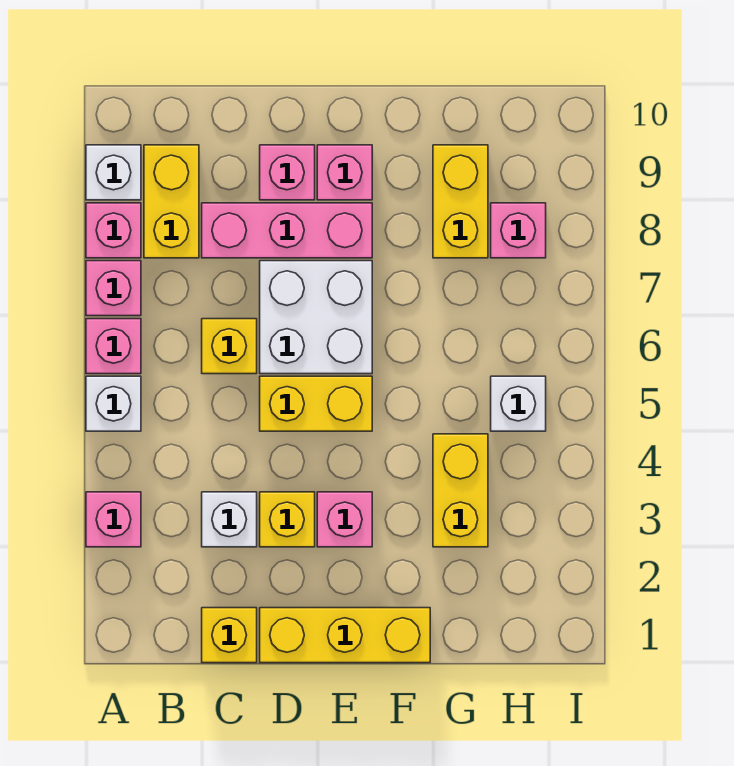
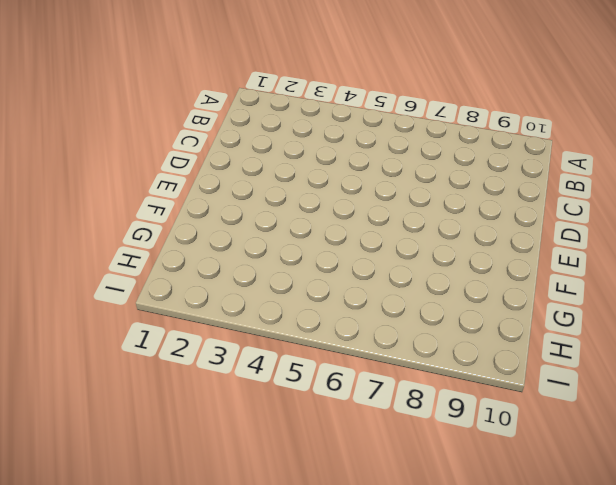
none -> pink brick A3 level 1
none -> white brick A5 level 1
none -> pink brick A6 level 1

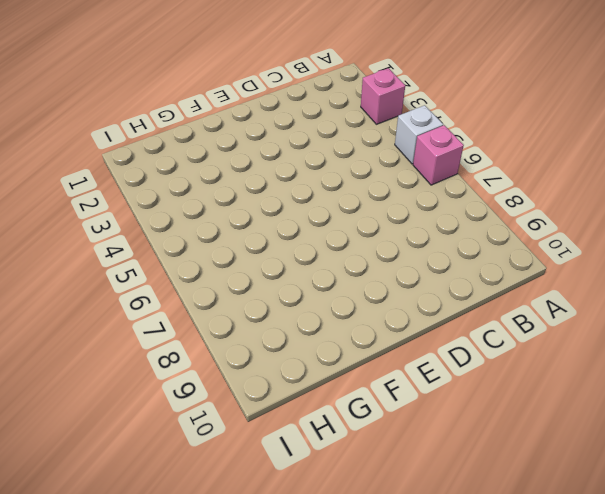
none -> pink brick A7 level 1
none -> pink brick A8 level 1
none -> white brick A9 level 1

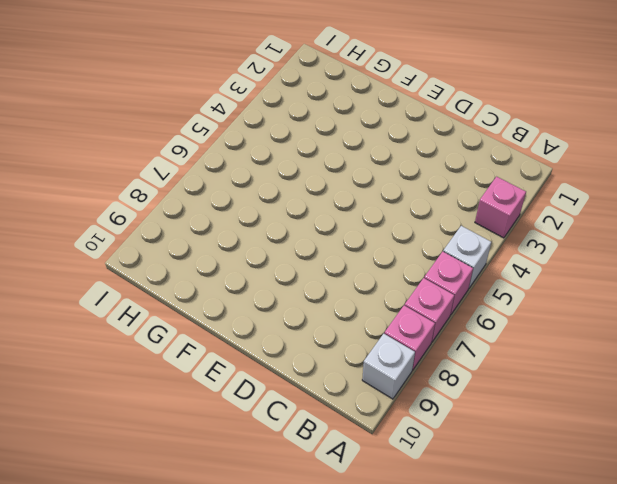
none -> yellow brick B8:B9 level 1
none -> yellow brick C1 level 1
none -> white brick C3 level 1

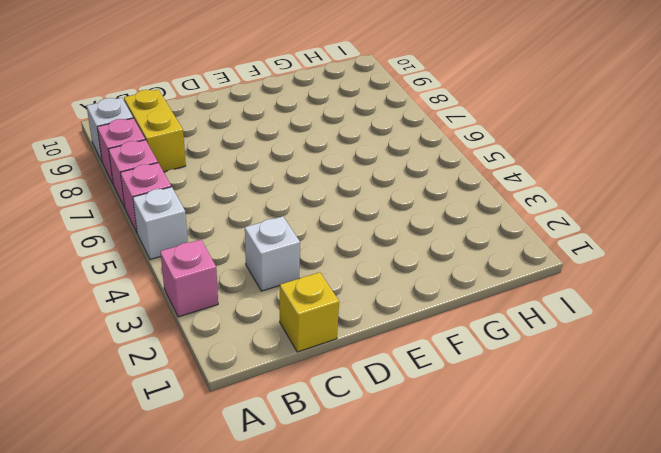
none -> yellow brick C6 level 1
none -> pink brick C8:E8 level 1
none -> yellow brick D1:F1 level 1

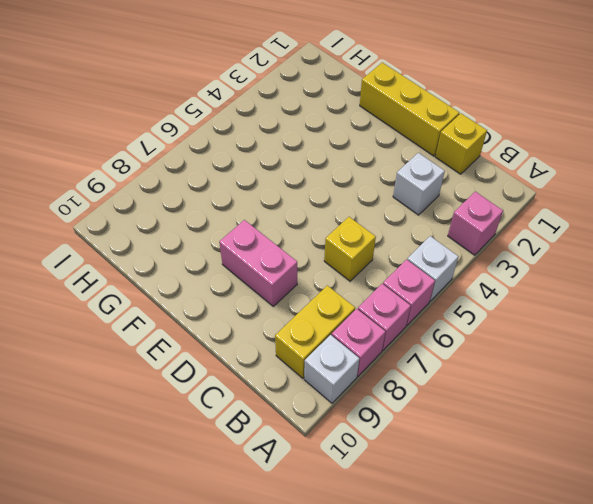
pink brick D8:E8 level 1 -> pink brick C8:E8 level 1
none -> yellow brick D3 level 1
none -> yellow brick D5:E5 level 1
none -> white brick D6:E7 level 1

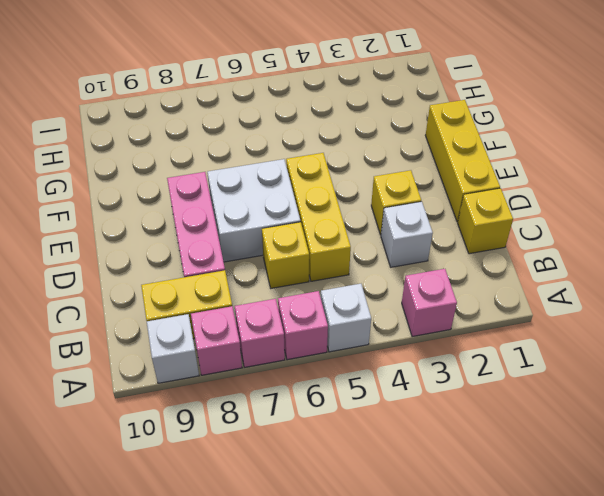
yellow brick C5:E5 level 1 -> yellow brick D5:E5 level 1
none -> pink brick D9 level 1
none -> pink brick E3 level 1
none -> pink brick E9 level 1

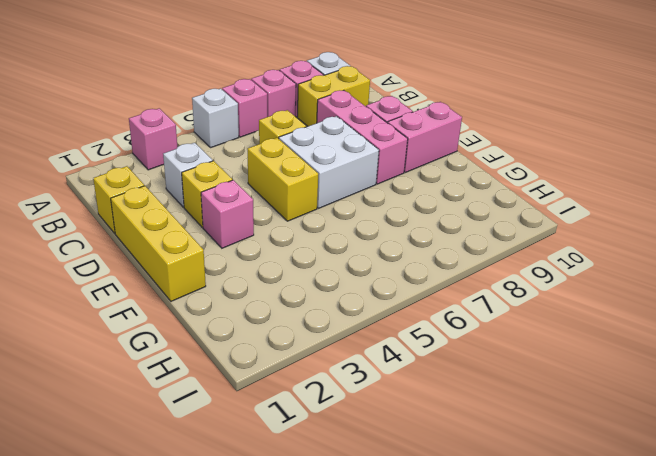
pink brick E9:E10 level 1 -> pink brick E9 level 1
none -> yellow brick G3:G4 level 1
none -> yellow brick G8:G9 level 1
none -> white brick H5 level 1

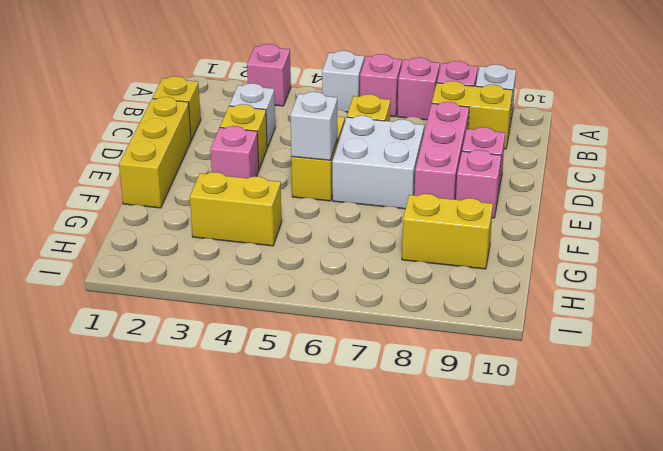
white brick E5 level 2 -> white brick H5 level 1
none -> pink brick H8 level 1

